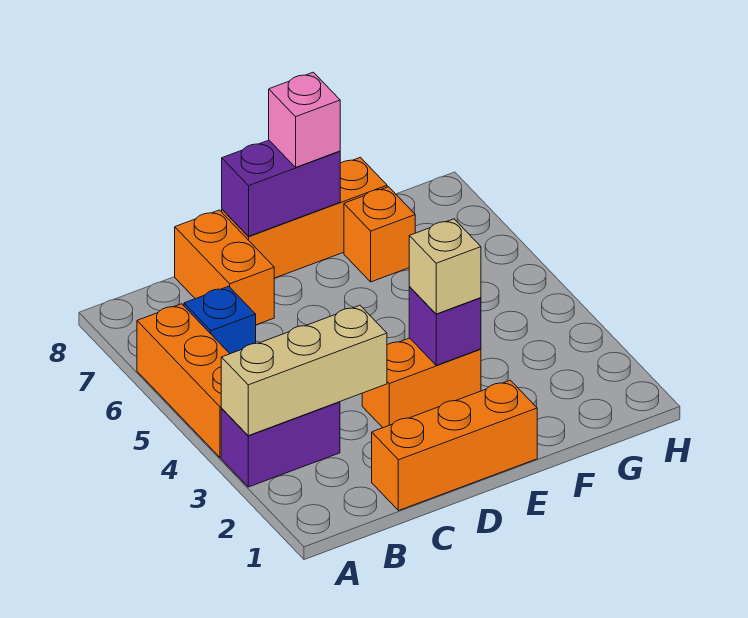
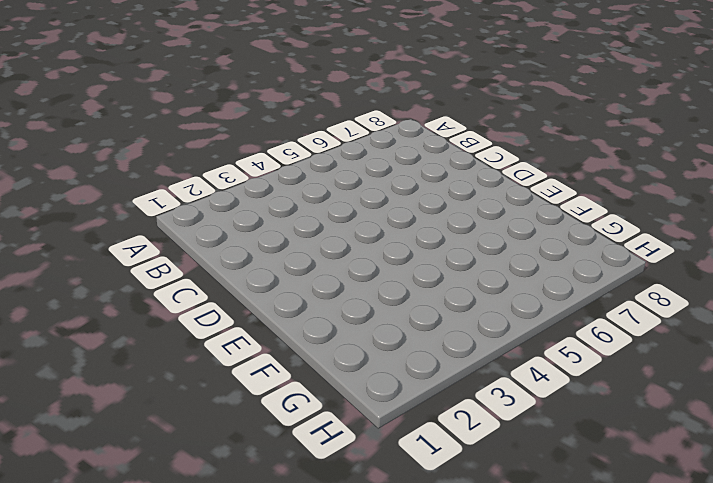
none -> purple brick A3:B3 level 1
none -> orange brick A4:A6 level 1
none -> blue brick B6 level 1

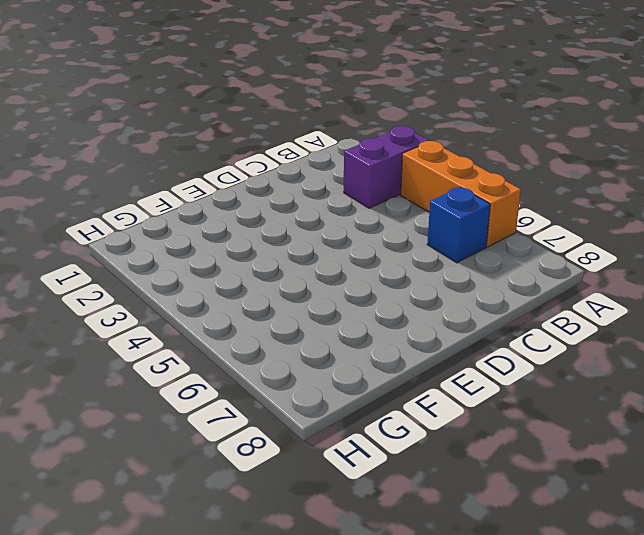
none -> orange brick C1:E1 level 1
none -> orange brick C7:C8 level 1
none -> orange brick D3:E3 level 1

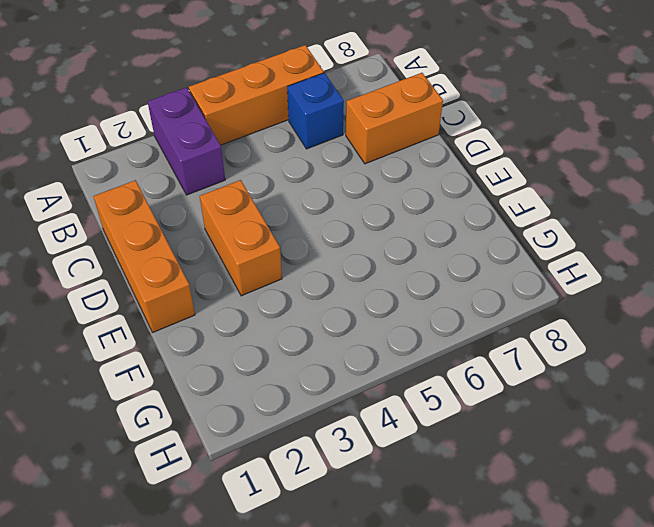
none -> orange brick D8:F8 level 1
none -> orange brick F7 level 1
none -> tan brick A3:C3 level 2

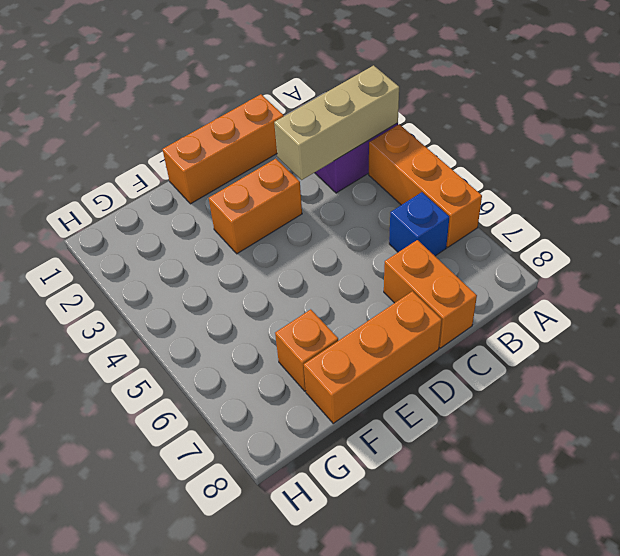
none -> purple brick D8:E8 level 2
none -> purple brick E3 level 2
none -> tan brick E3 level 3

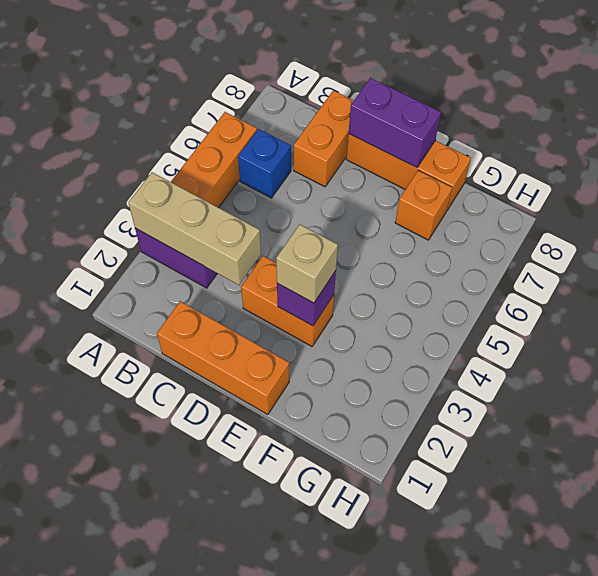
none -> pink brick E8 level 3

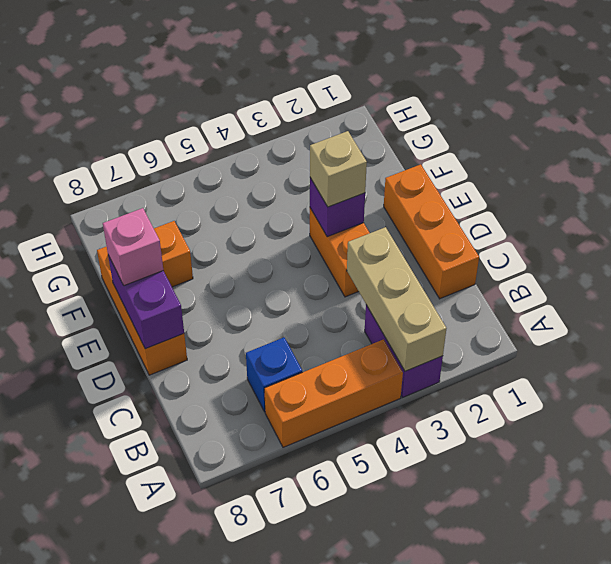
none -> orange brick C7:C8 level 1

